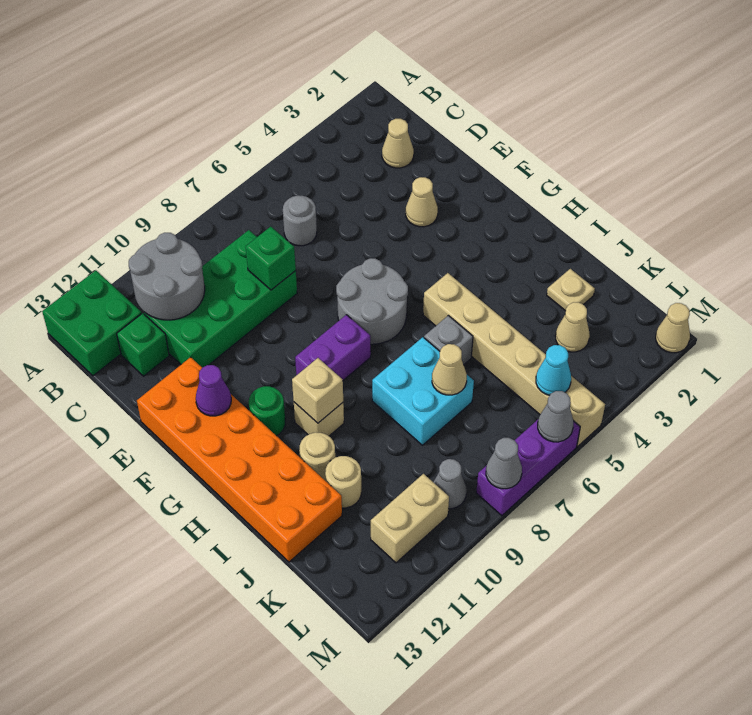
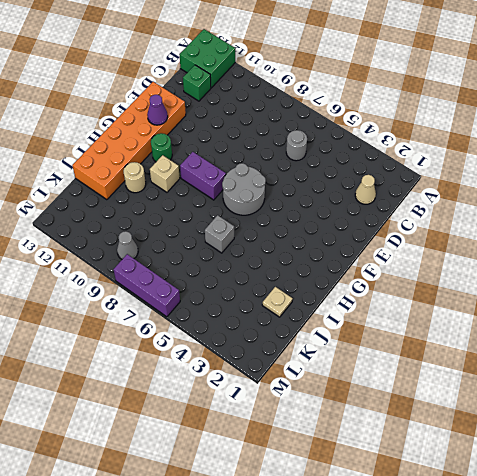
none -> green brick C8:D11 level 1
none -> tan cone E3 level 1
none -> tan brick H5:M5 level 1
none -> cyan brick I7:J8 level 1

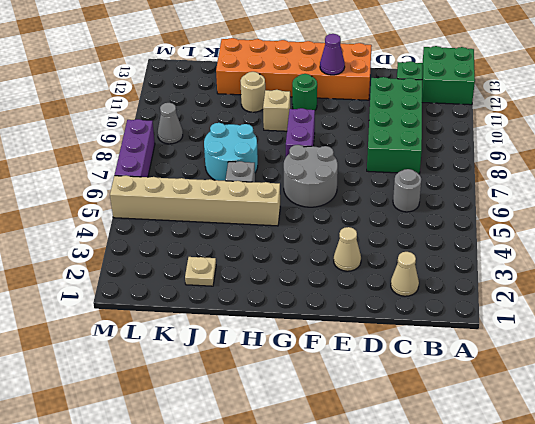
cyan round brick I7:J8 level 1 -> cyan brick I7:J8 level 1
none -> tan round brick J11 level 1
none -> tan cone K3 level 1
none -> tan brick L10:L11 level 1
none -> tan cone M1 level 1

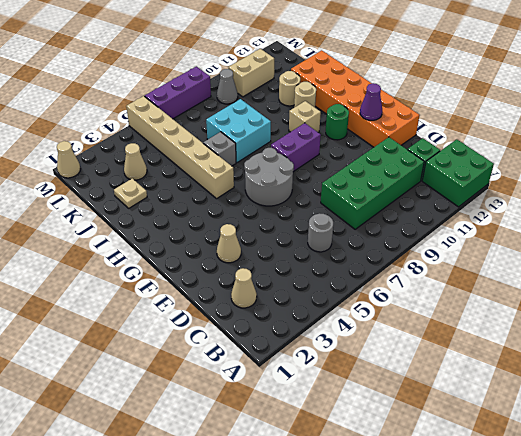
none -> grey round brick B10:C11 level 2
none -> green brick D8 level 2
none -> tan brick H10 level 2
none -> tan cone J7 level 2

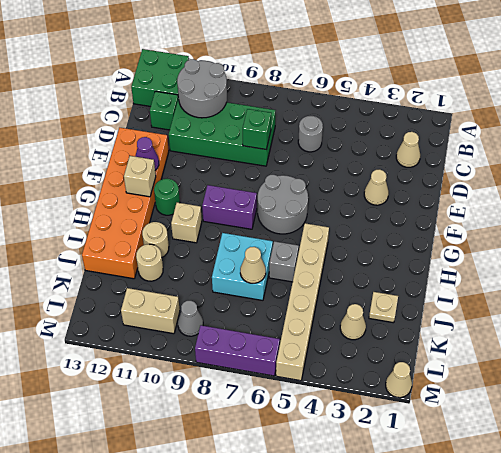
tan brick G12 level 2 -> tan brick H10 level 2
none -> cyan cone L5 level 2
none -> grey cone M6 level 2
none -> grey cone M8 level 2

